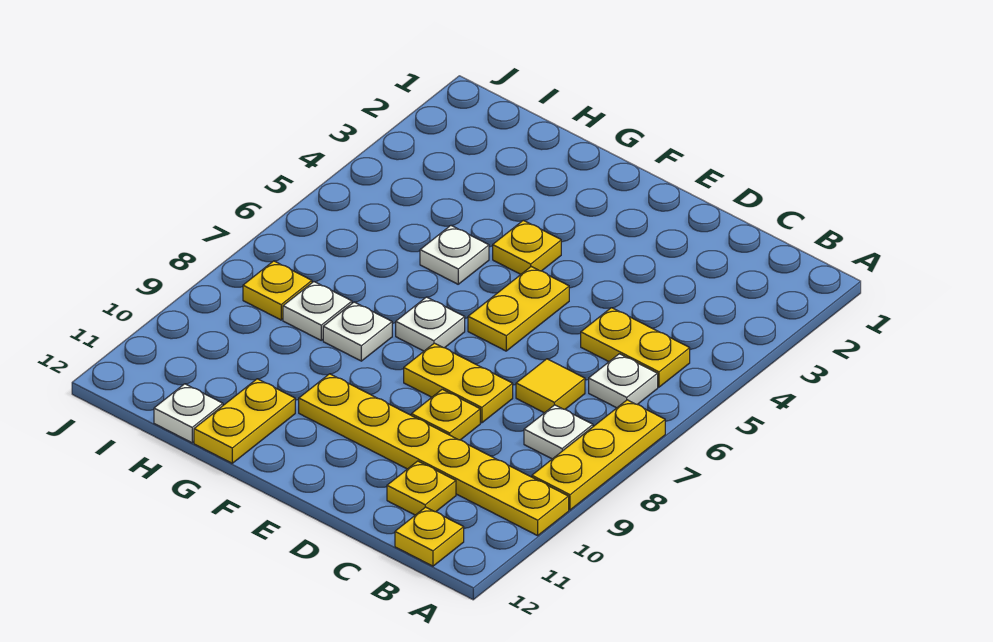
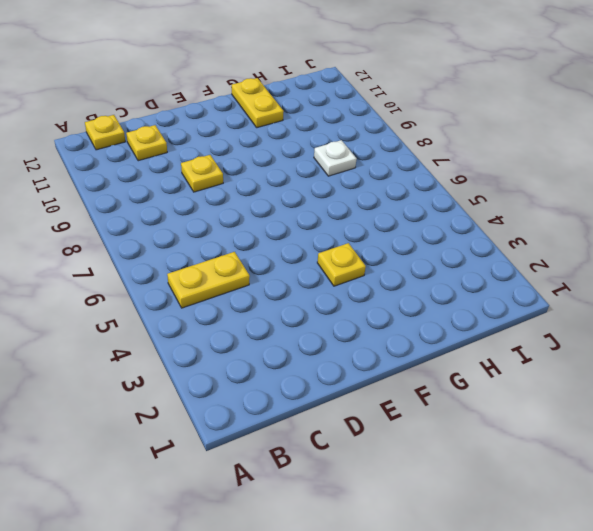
none -> yellow plate A7:A9 level 1
none -> yellow plate A10:F10 level 1
none -> white plate B6 level 1

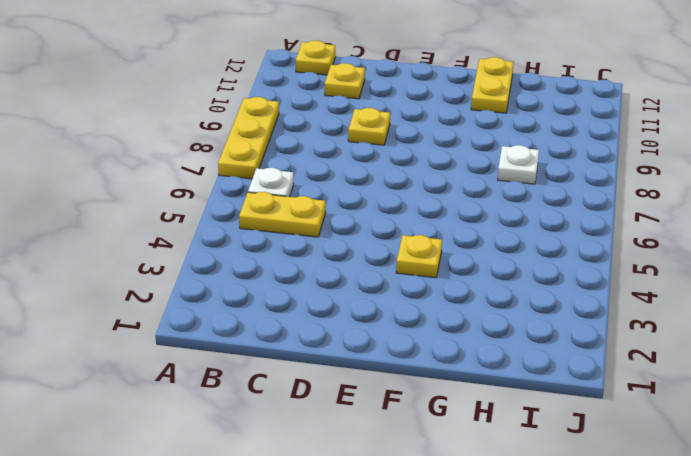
none -> yellow plate A10:F10 level 1
none -> white plate B8 level 1
none -> yellow tile C7 level 1

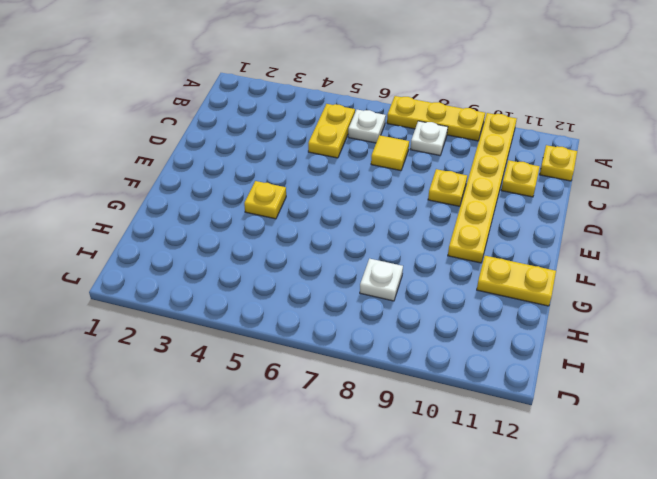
none -> yellow plate D8:E8 level 1
none -> yellow plate E5:E6 level 1
none -> white plate F7 level 1

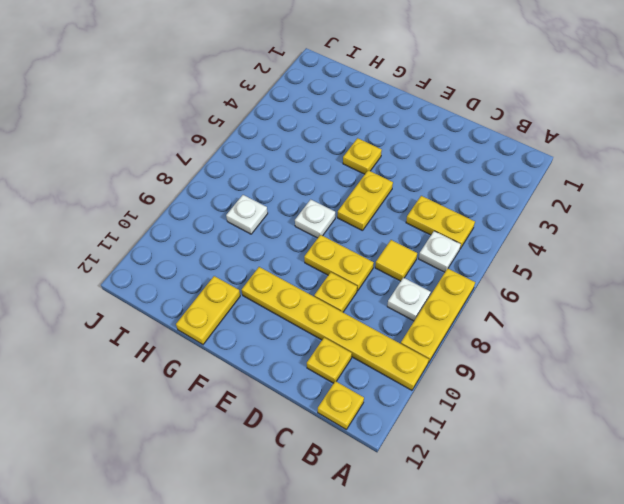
none -> white plate G5 level 1
none -> white plate G8 level 1
none -> white plate H12 level 1

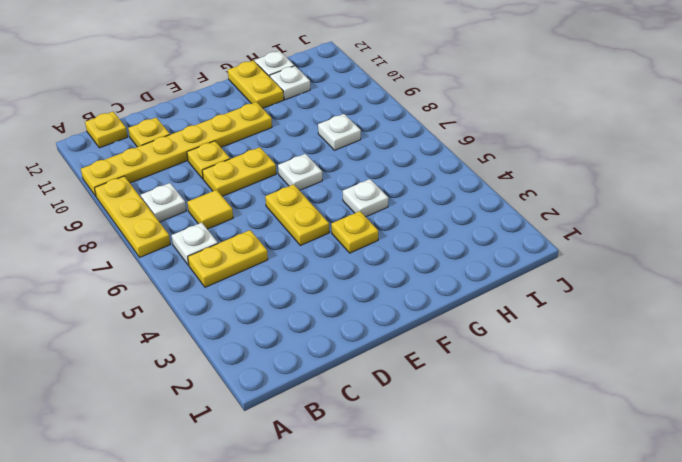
white plate H11 level 1 -> white plate G8 level 1
none -> yellow plate I8 level 1

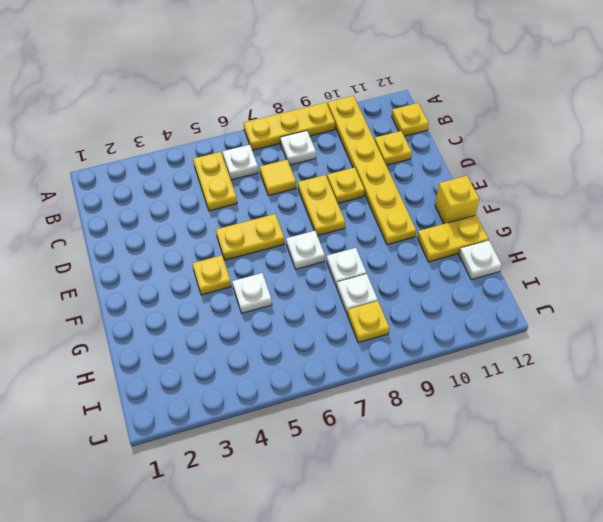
yellow brick F12 level 1 -> none

